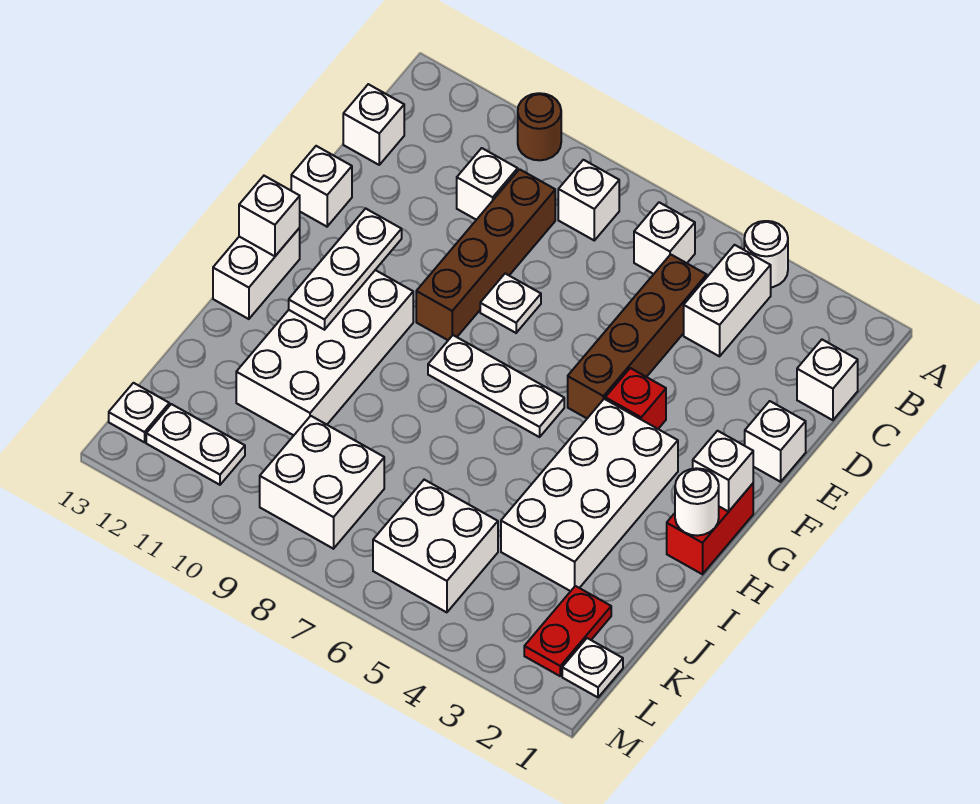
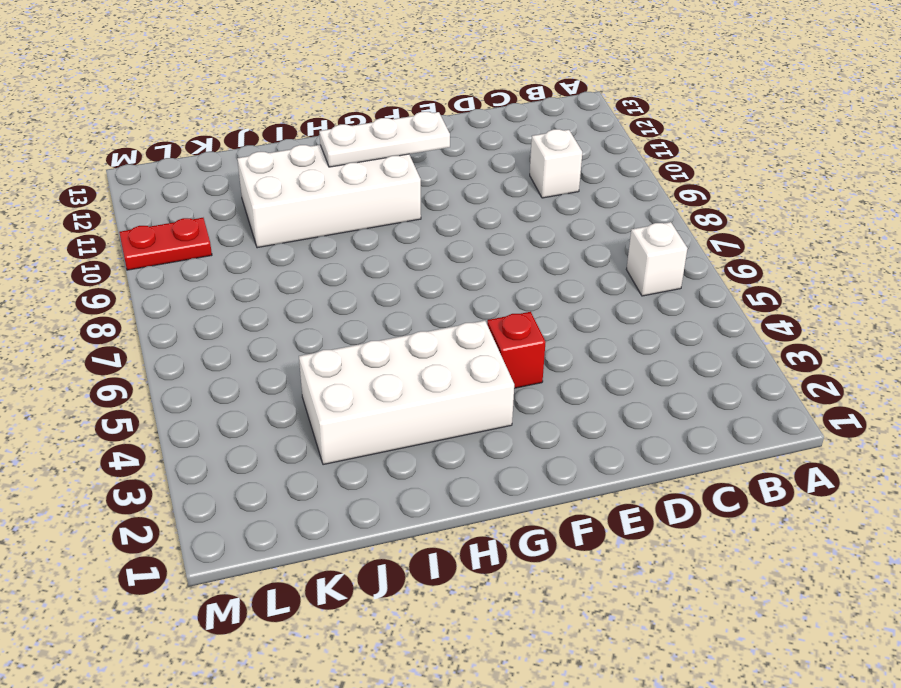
red plate L10:M10 level 1 -> red plate K2:L2 level 1
none -> white round brick A4 level 1
none -> brown round brick A10 level 1
none -> white brick B4:C4 level 1

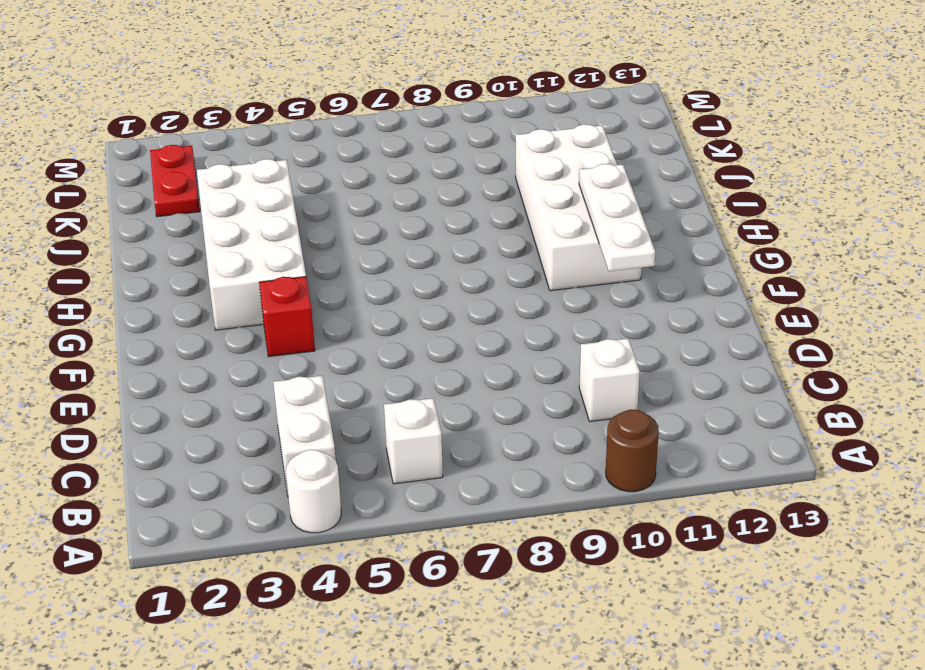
none -> white brick B8 level 1
none -> white brick C1 level 1
none -> brown brick C5:F5 level 1

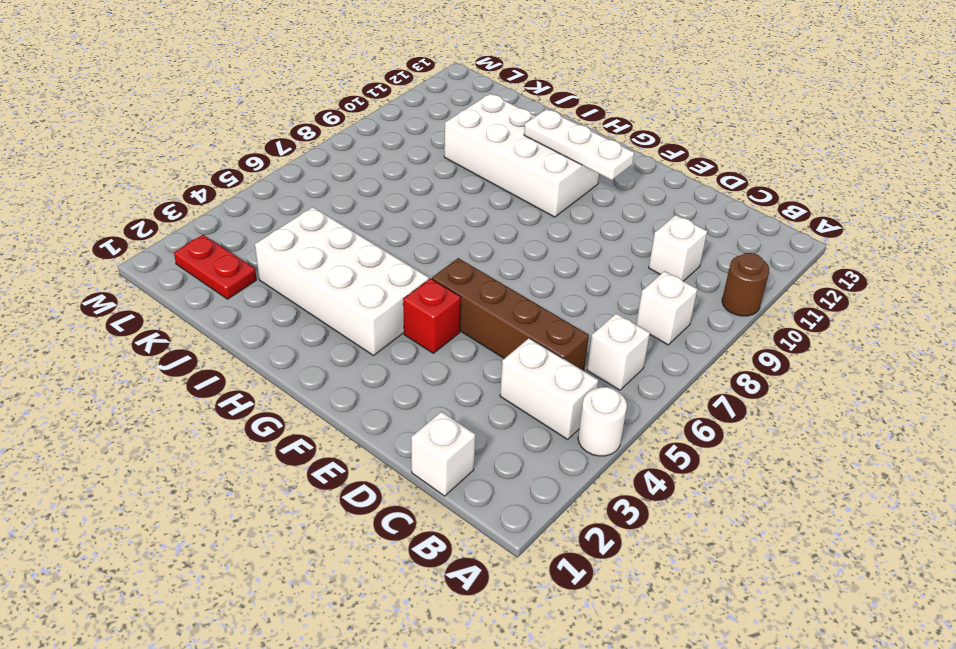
none -> brown brick C9:F9 level 1
none -> white brick C13 level 1
none -> white brick E1 level 1

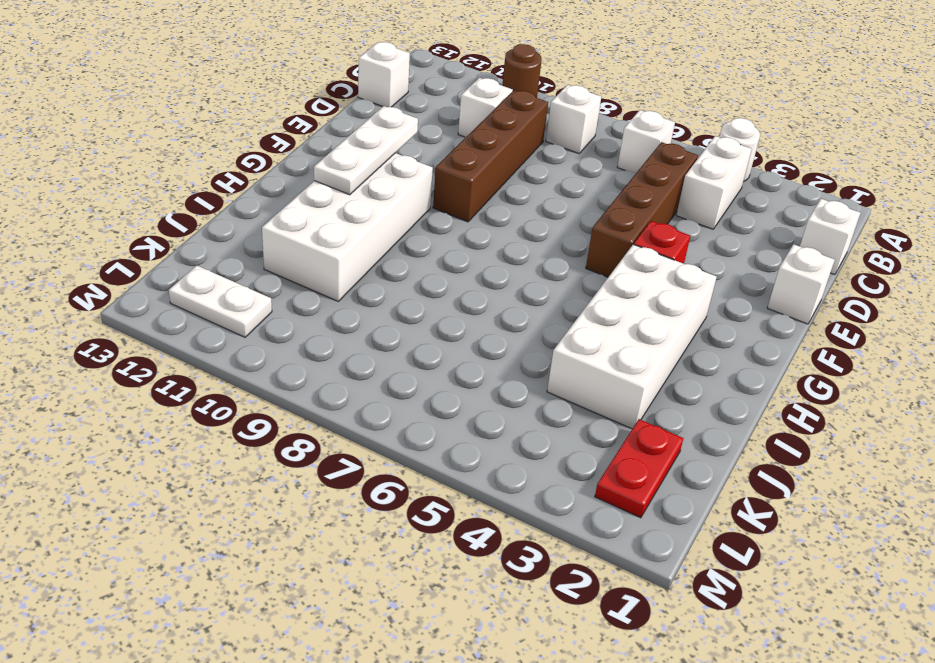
none -> white plate E8 level 1
none -> white brick E13 level 1
none -> red brick G1:H1 level 1

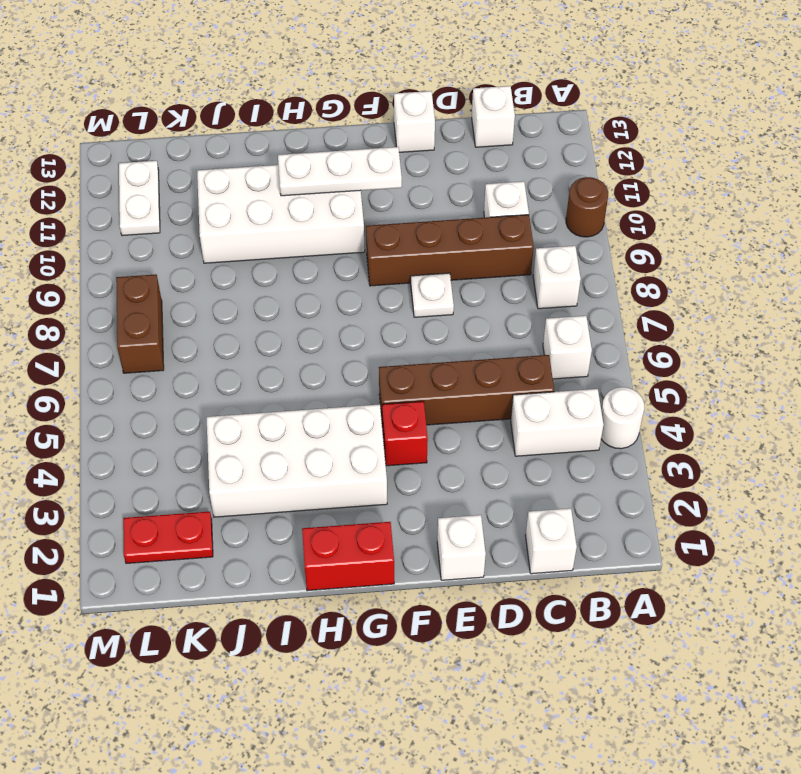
brown brick L7:L8 level 1 -> white brick K8:L9 level 1
none -> white plate G6:G8 level 1
none -> white brick G13:H13 level 1
none -> white brick K5:L6 level 1

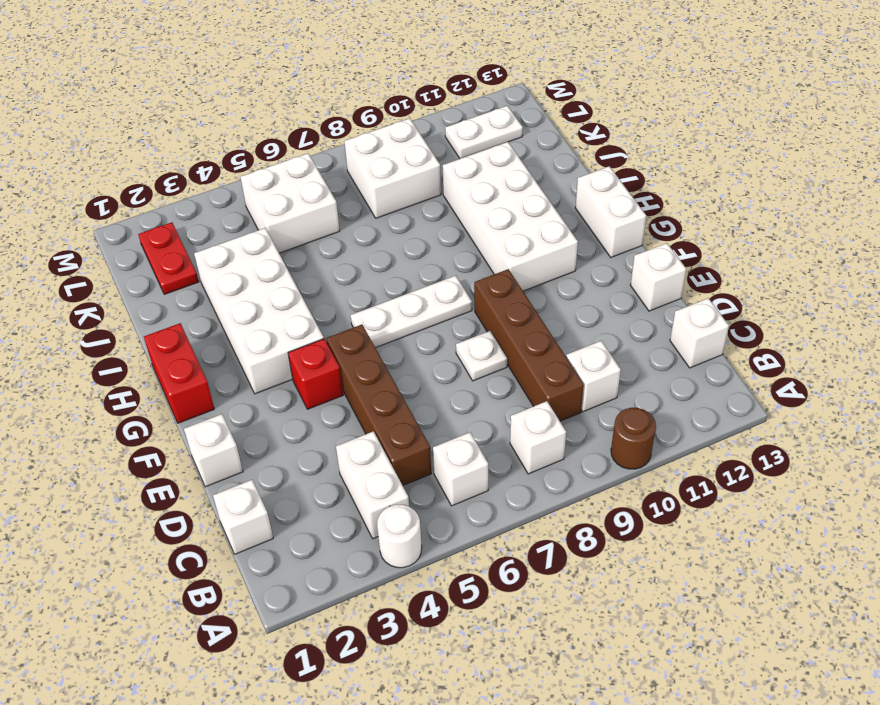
none -> white plate L1 level 1
none -> white plate L13 level 1
none -> white plate F11:H11 level 2

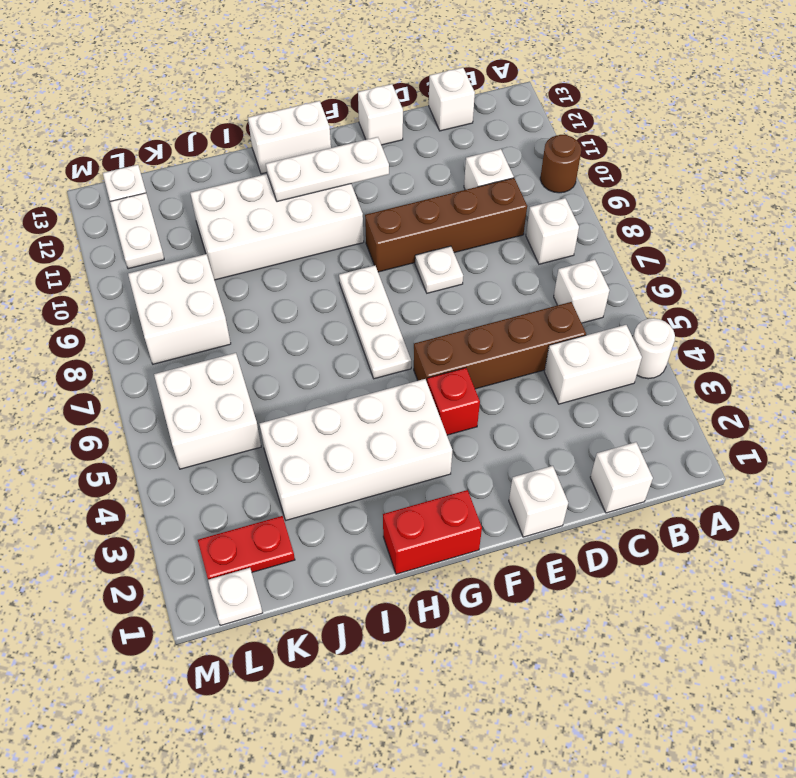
none -> white brick G1 level 2
none -> white brick G13 level 2
none -> white round brick H1 level 2

